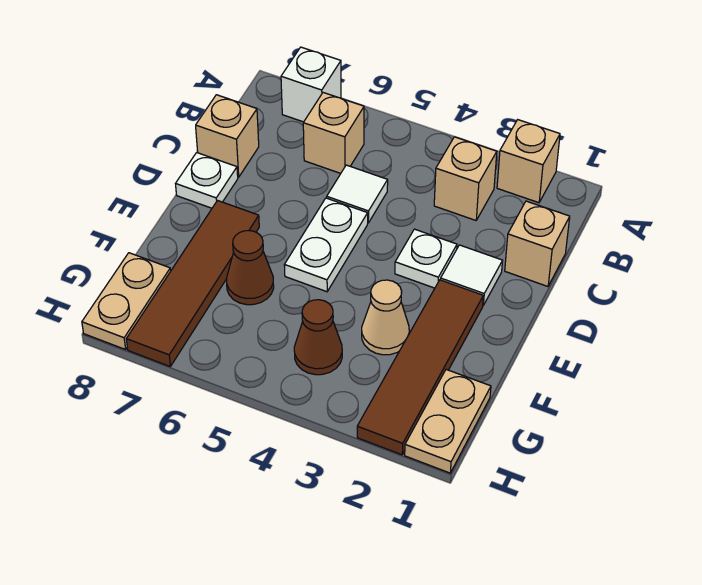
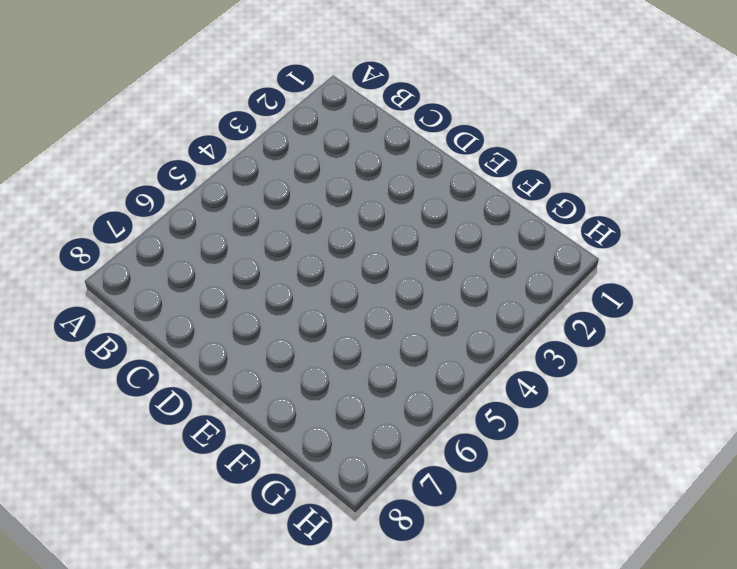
none -> tan brick A2 level 1
none -> white brick A7 level 1
none -> tan brick B3 level 1

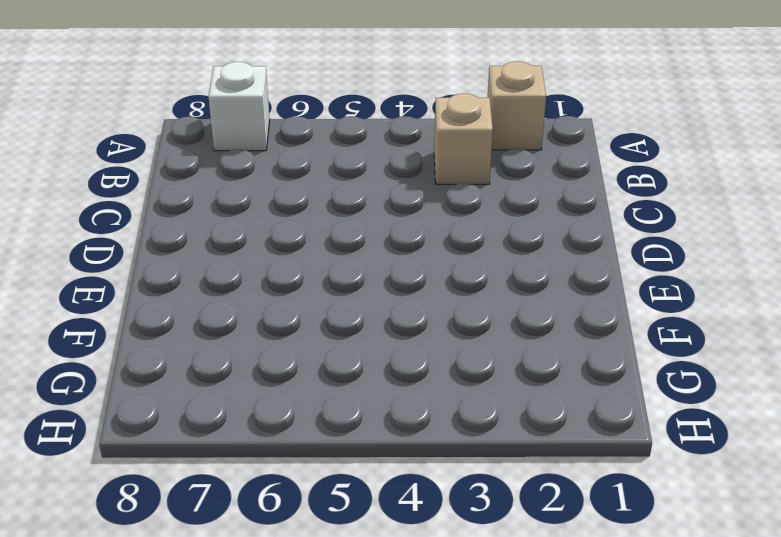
none -> tan brick B6 level 1
none -> tan brick C1 level 1
none -> white tile C5 level 1

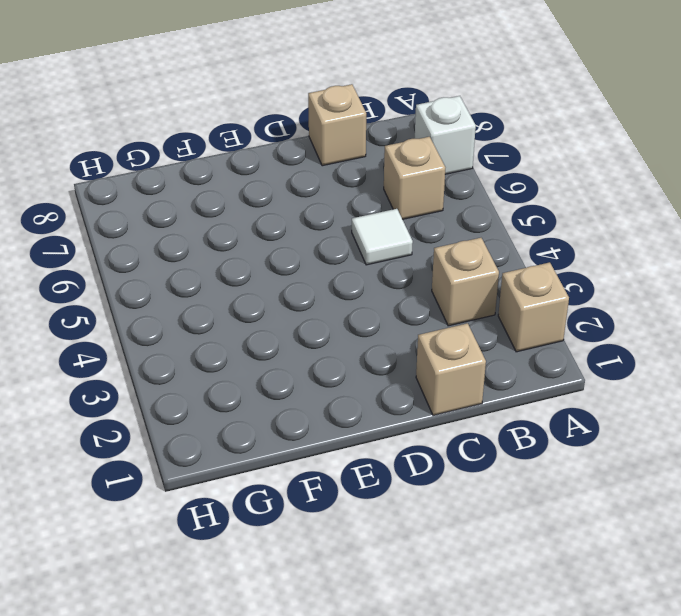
none -> white tile D2 level 1
none -> white plate D3 level 1
none -> white plate D5:E5 level 1

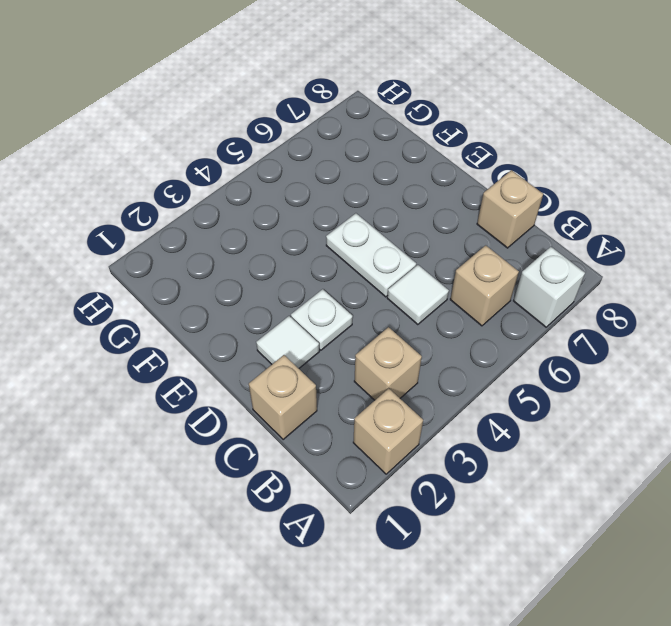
none -> white plate D8 level 1
none -> brown tile E2:H2 level 1
none -> brown tile E7:H7 level 1

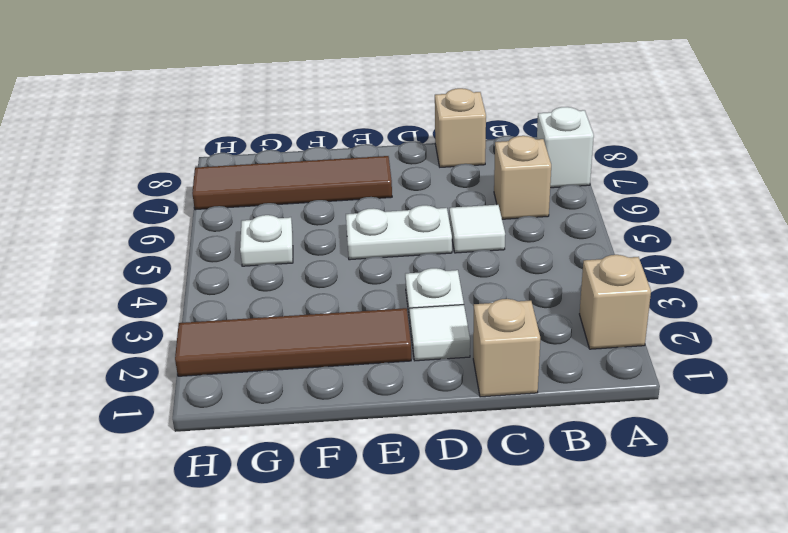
white plate G5 level 1 -> white plate D8 level 1
none -> tan brick B3 level 1
none -> tan cone F3 level 1
none -> brown cone F6 level 1

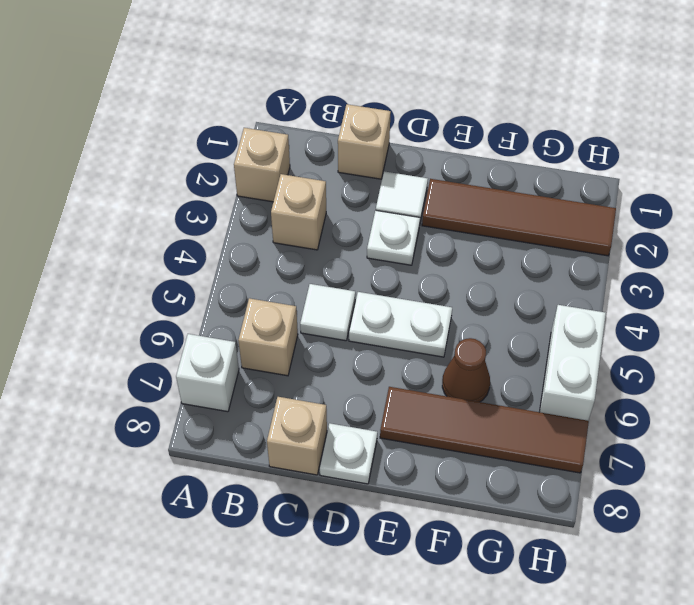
white brick H5:H6 level 1 -> none
none -> tan cone F3 level 1
none -> tan plate G1:H1 level 1
none -> brown cone G4 level 1

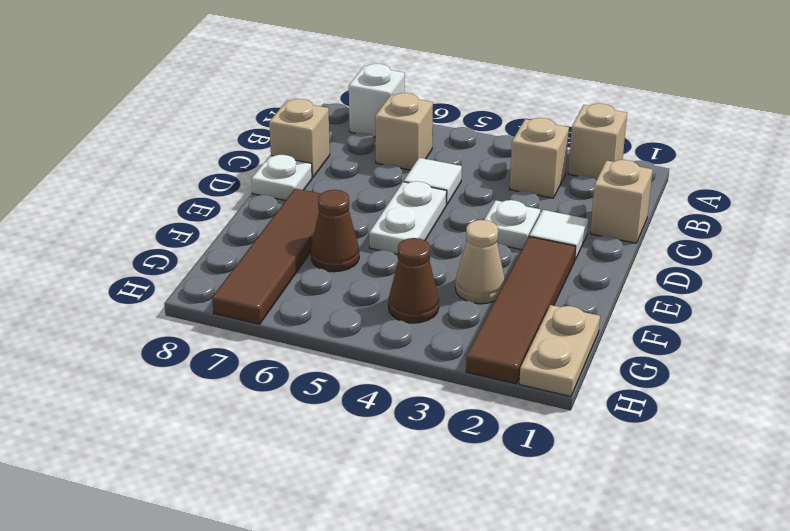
none -> tan plate G8:H8 level 1

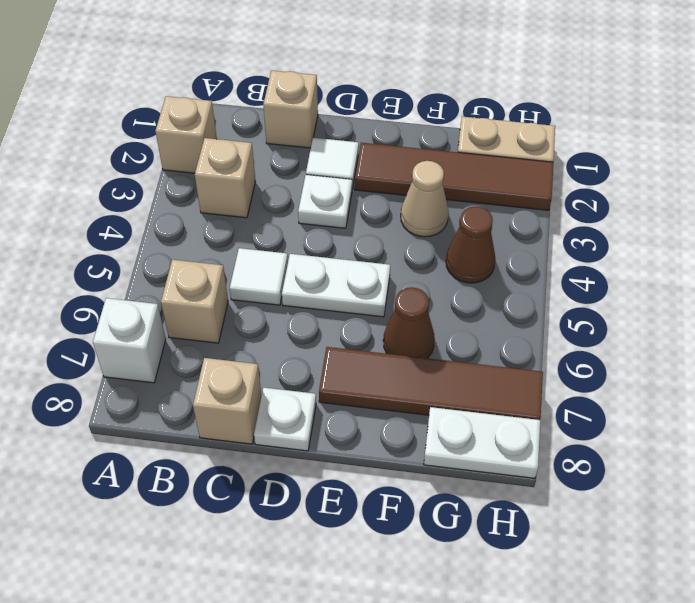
white plate G8:H8 level 1 -> tan plate G8:H8 level 1

